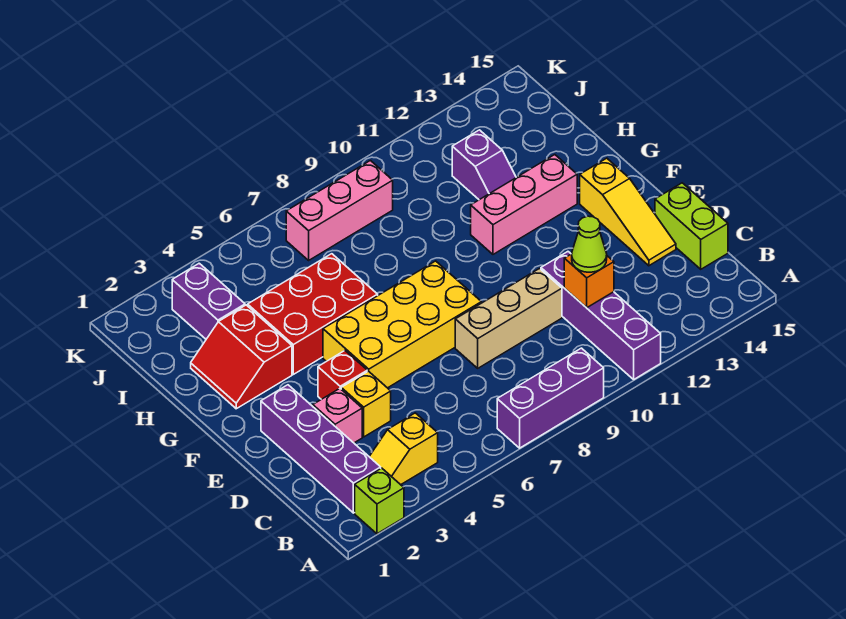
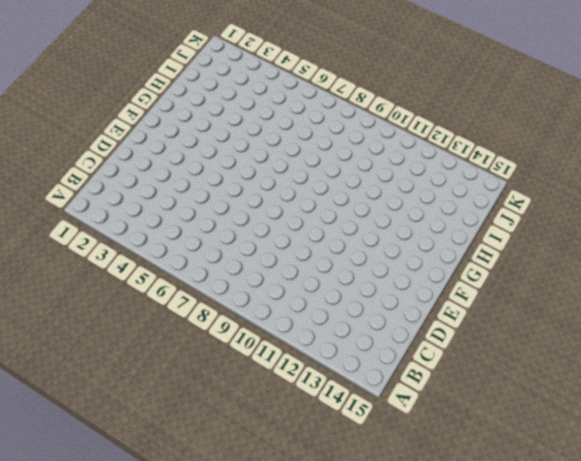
none -> lime brick A2 level 1
none -> purple brick A7:A9 level 1
none -> purple brick A11:D11 level 1

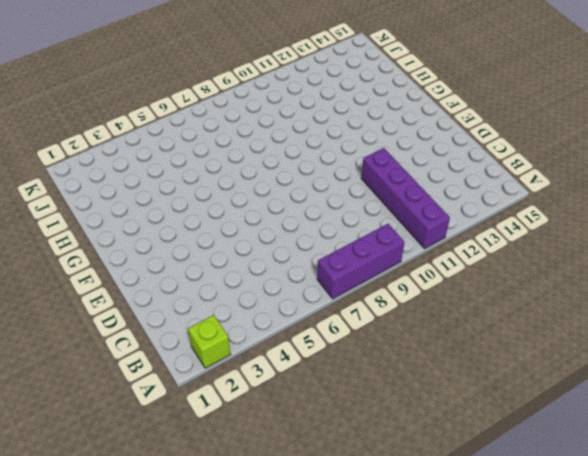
none -> purple brick B2:E2 level 1
none -> yellow slope B3:B4 level 1 top 4
none -> lime brick C15:D15 level 1

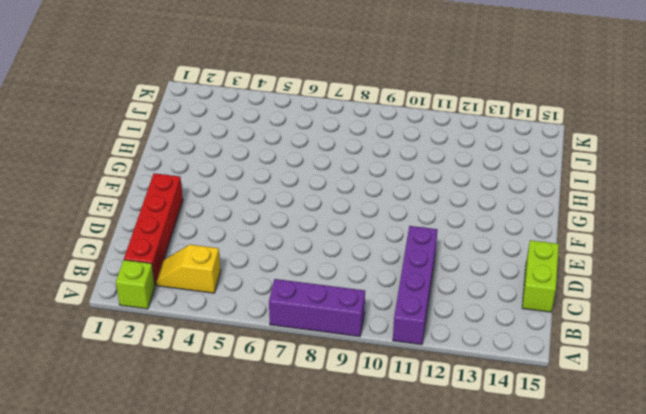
red brick B2:E2 level 1 -> purple brick B2:E2 level 1
none -> pink brick D3 level 1
none -> yellow brick D4 level 1
none -> tan brick D8:D10 level 1

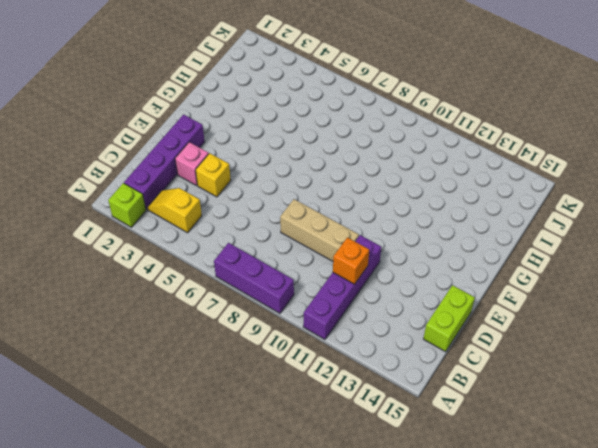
none -> yellow slope D14:F14 level 1 top F
none -> red brick E4 level 1
none -> yellow brick E5:F8 level 1

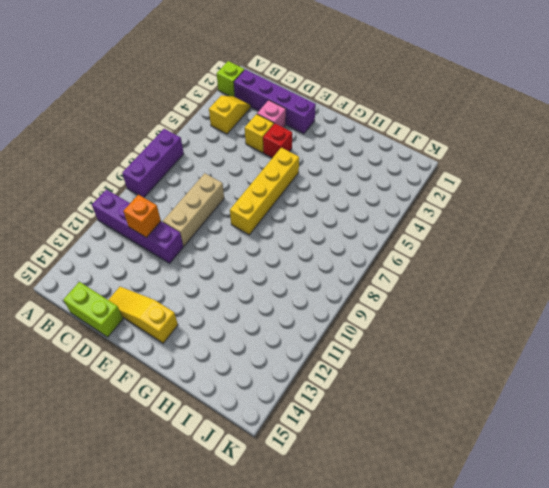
yellow brick F5:F8 level 1 -> yellow brick E5:F8 level 1
none -> red slope G2:H3 level 1 top 3
none -> red brick G4:H6 level 1
none -> pink brick G11:G13 level 1

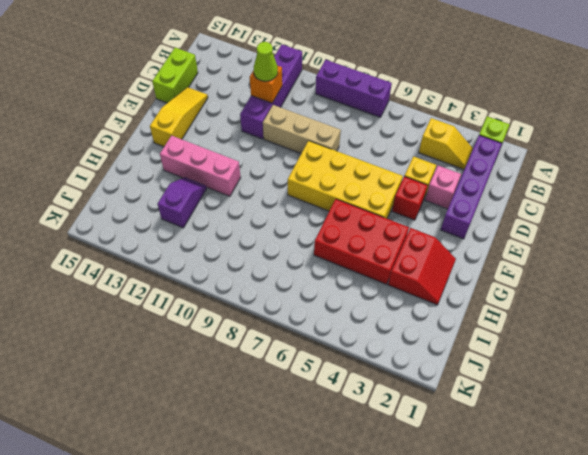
none -> purple brick I3:J3 level 1
none -> pink brick J7:J9 level 1

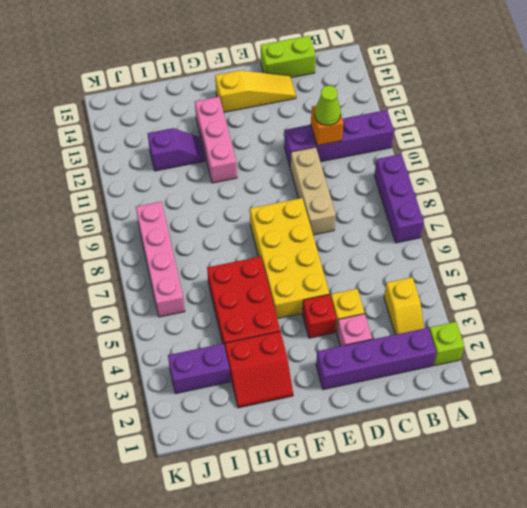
pink brick J6:J9 level 1 -> pink brick J7:J9 level 1

